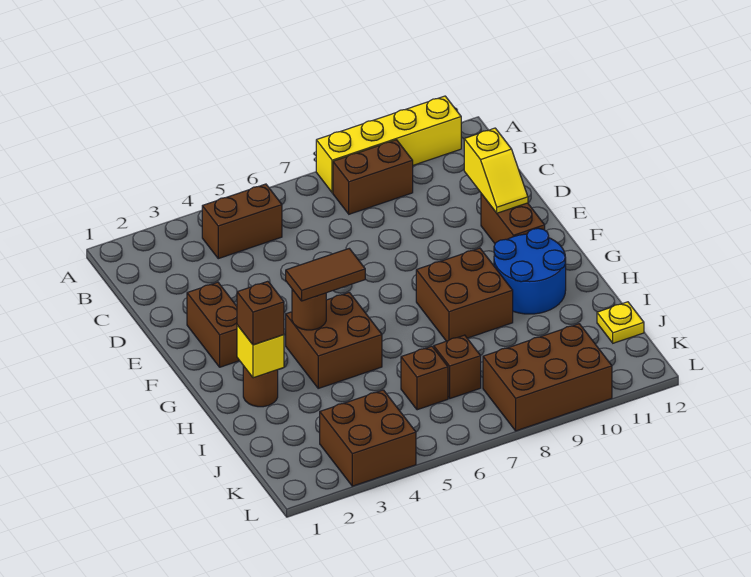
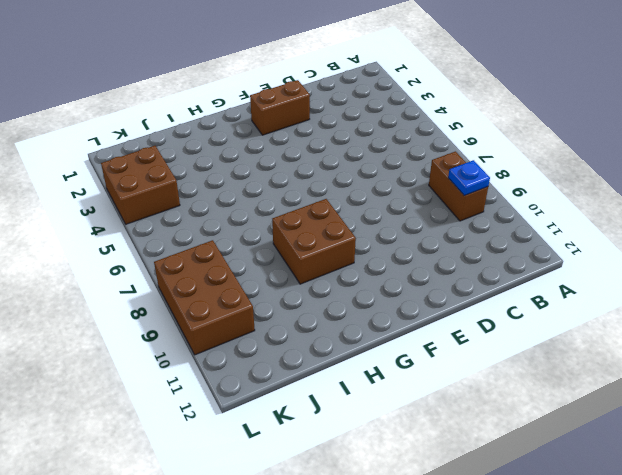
blue plate B9 level 2 -> none
none -> yellow brick A8:A11 level 1
none -> brown brick B4:B5 level 1
none -> brown brick E11:F11 level 1

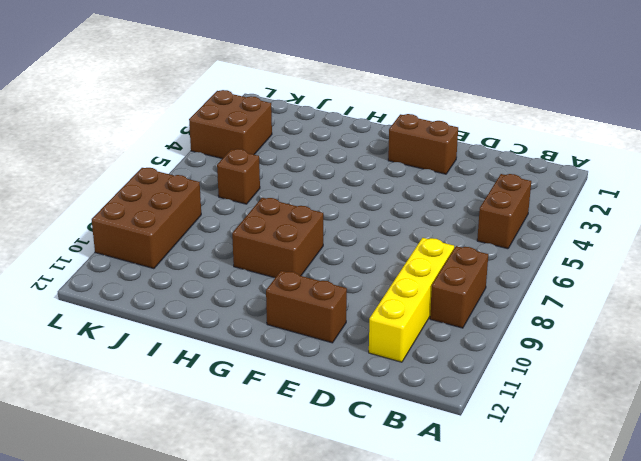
yellow brick C8:C11 level 1 -> yellow brick A8:A11 level 1
none -> brown brick G4:H5 level 1
none -> blue round brick G10:H11 level 1
none -> brown round brick H2 level 1

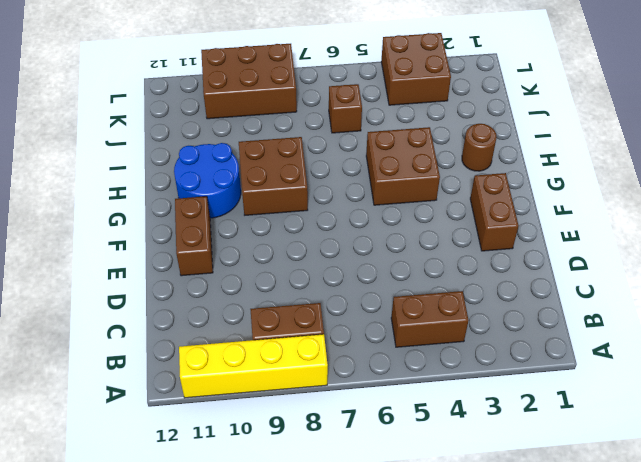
none -> brown brick J7 level 1
none -> yellow plate J12 level 1
none -> yellow slope D11:E11 level 2 top D

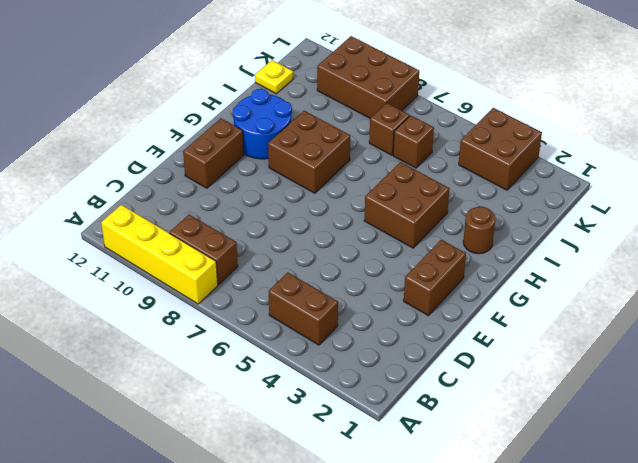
none -> yellow slope D11:E11 level 2 top D
none -> brown round brick G4 level 2
none -> yellow brick H2 level 2

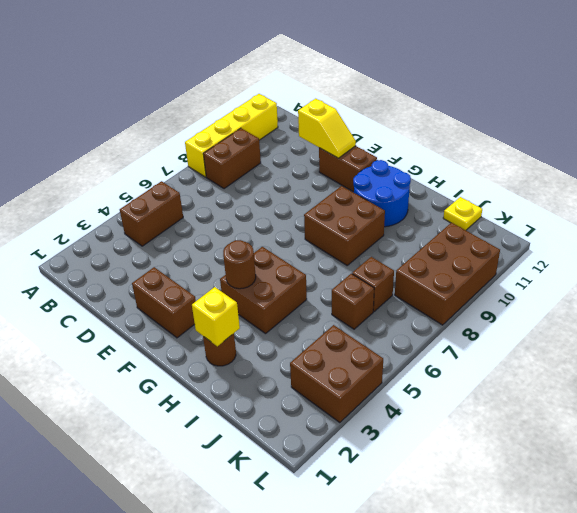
none -> brown tile G4:G5 level 3
none -> brown brick H2 level 3

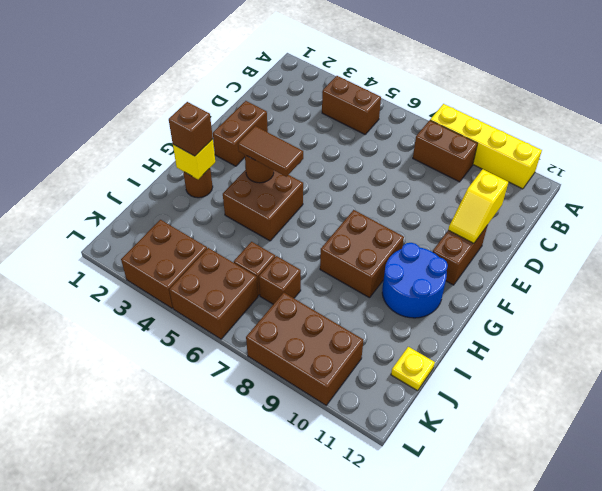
brown brick K5:L6 level 1 -> none

